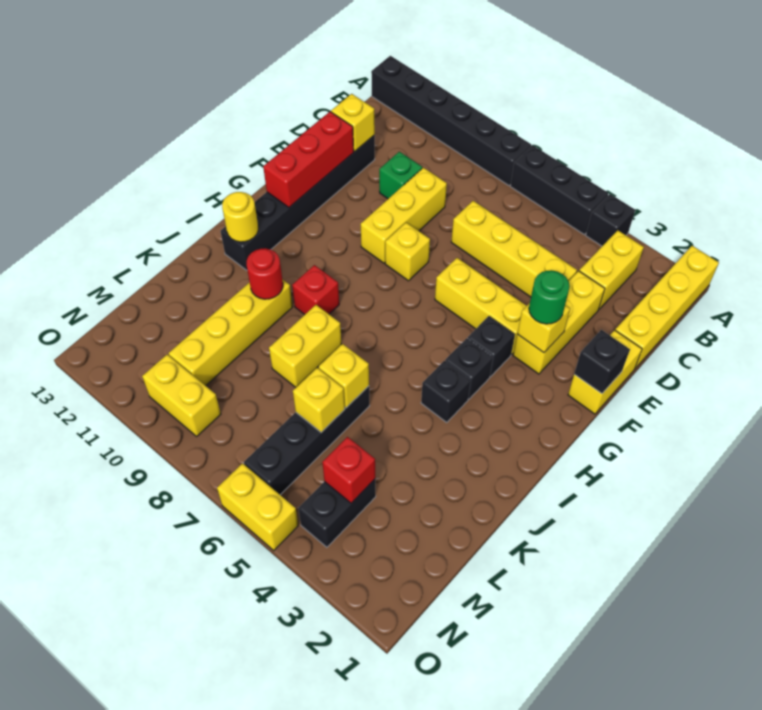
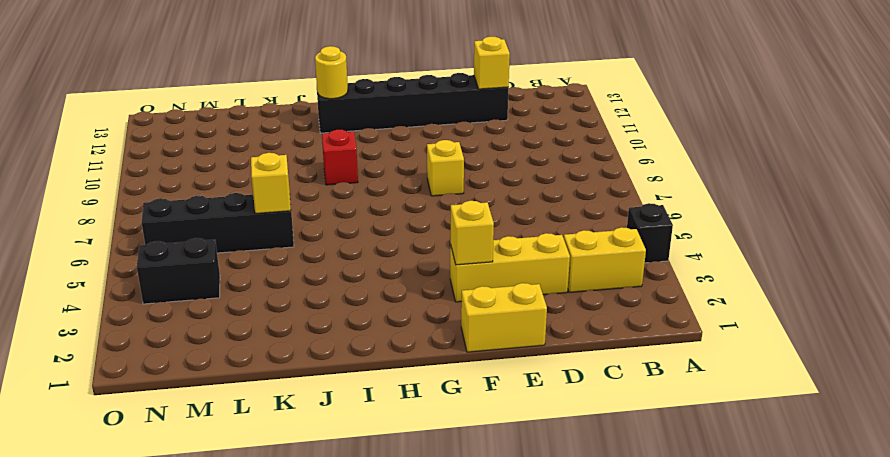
none -> yellow brick A1:D1 level 1
none -> black brick A5:A7 level 1
none -> black brick A8:A13 level 1
none -> yellow brick D4:D7 level 1

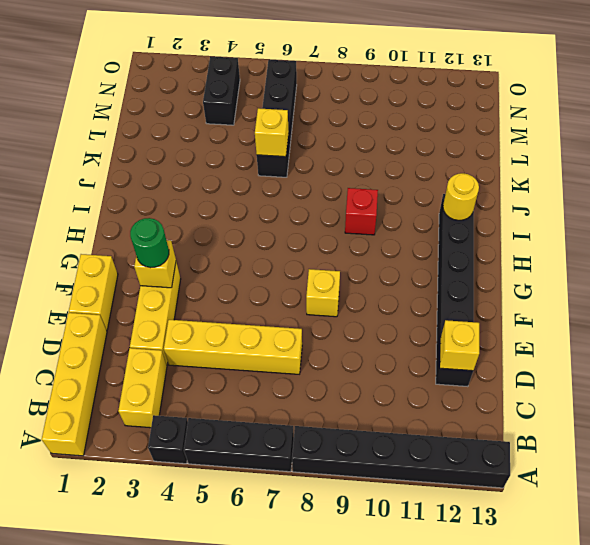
none -> yellow brick D9:F9 level 1
none -> green brick D10 level 1
none -> yellow brick F4:F6 level 1
none -> black brick G4 level 1

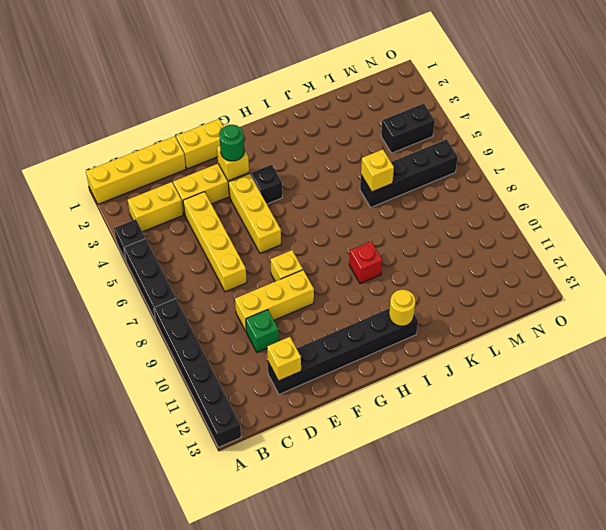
none -> black brick H4 level 1
none -> black brick I4 level 1
none -> yellow brick J8:K8 level 1
none -> yellow brick J10:M10 level 1

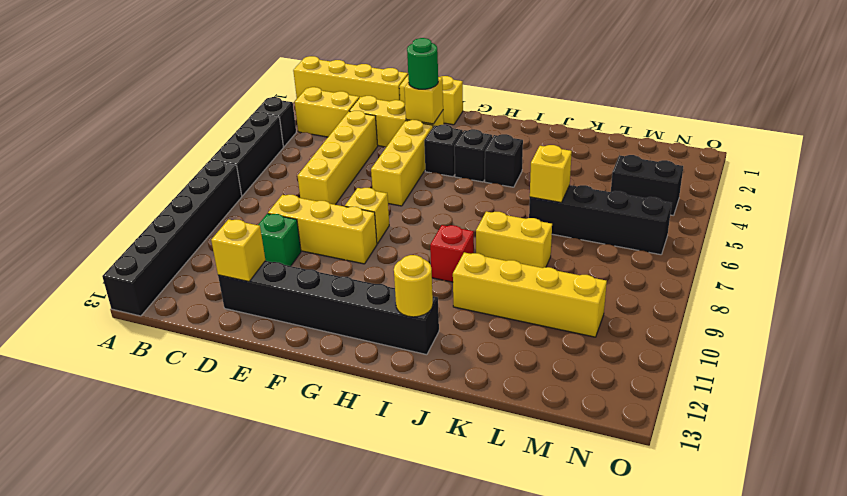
none -> yellow brick N9:N10 level 1
none -> yellow brick O5:O6 level 1
none -> red brick E12:G12 level 2
none -> black brick F1 level 2

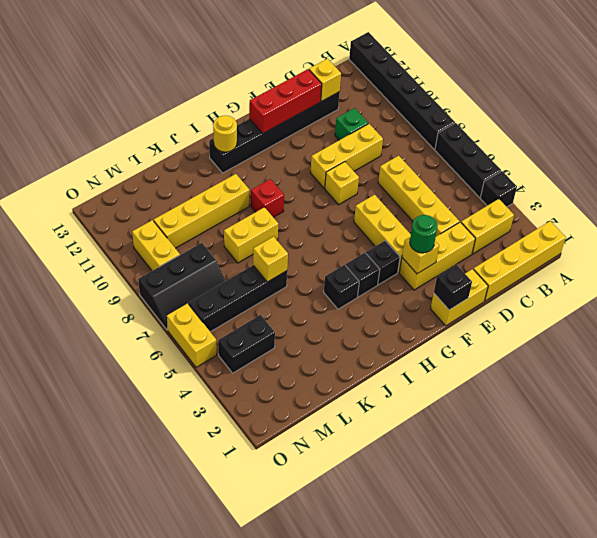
black slope M7:O8 level 1 top 8 -> none
none -> red round brick J10 level 2
none -> yellow brick L6 level 2
none -> red brick M4 level 2

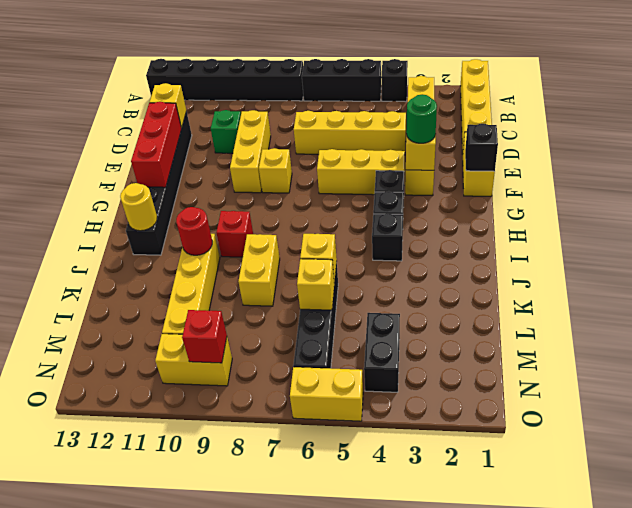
red brick N9 level 2 -> red brick M4 level 2

